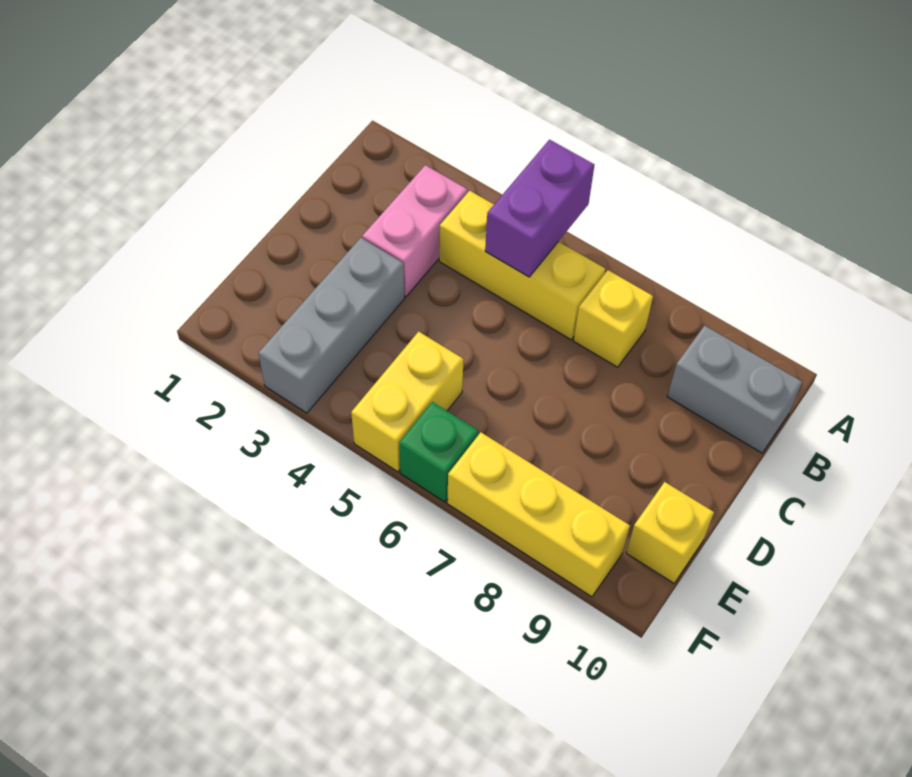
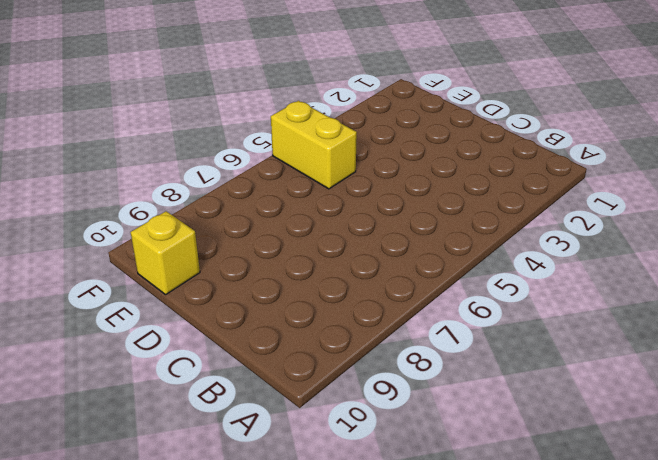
none -> pink brick B3:C3 level 1
none -> yellow brick B4:B6 level 1

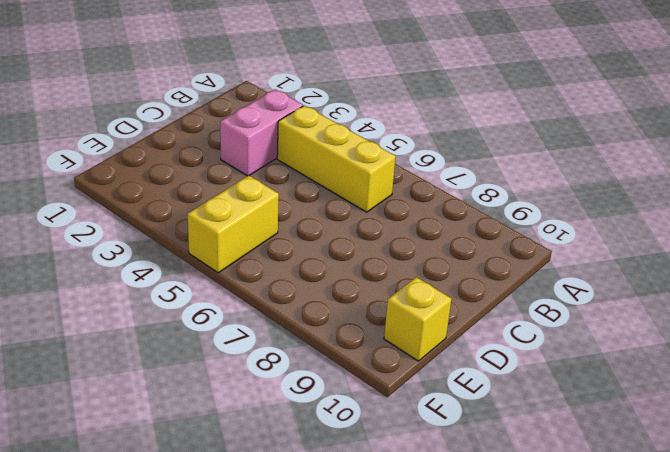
none -> yellow brick B7 level 1
none -> grey brick B9:B10 level 1

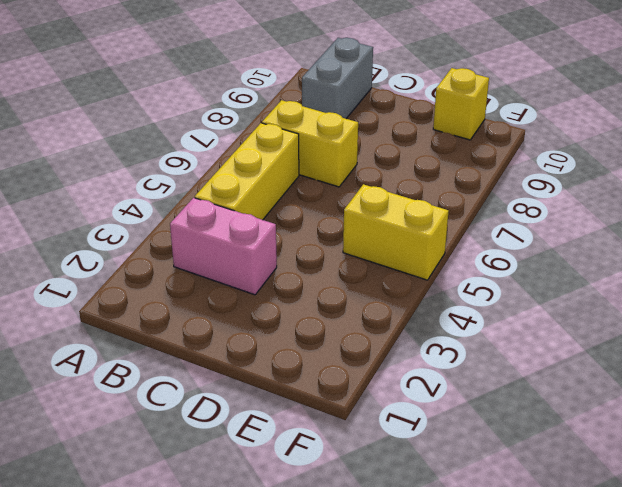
yellow brick B7:C7 level 1 -> yellow brick B7 level 1
none -> grey brick D3:F3 level 1
none -> green brick F6 level 1

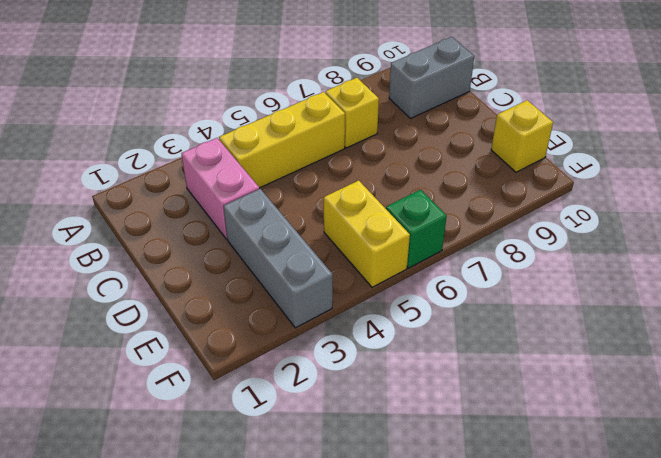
none -> yellow brick F7:F9 level 1
none -> purple brick A5:B5 level 2

